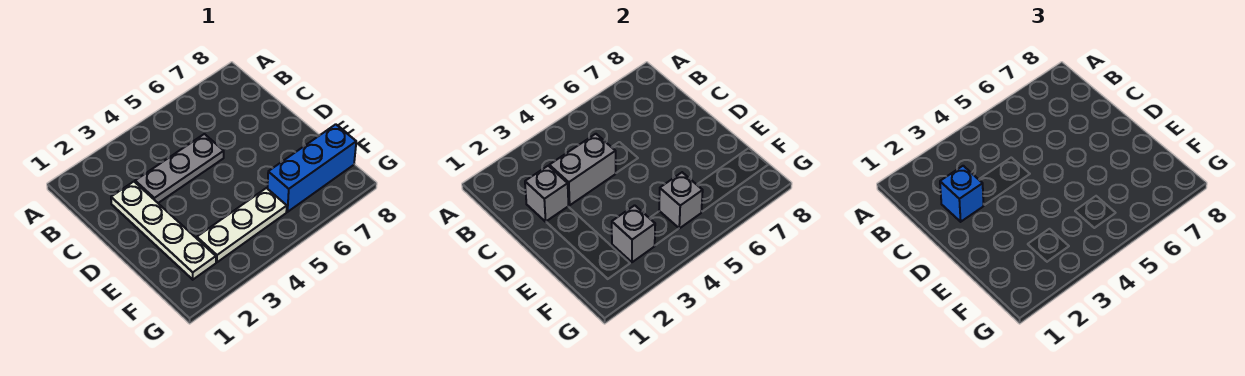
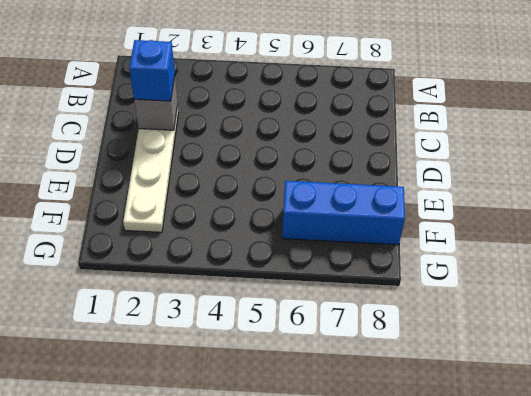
none -> grey plate C3:C5 level 1
none -> white plate F3:F5 level 1

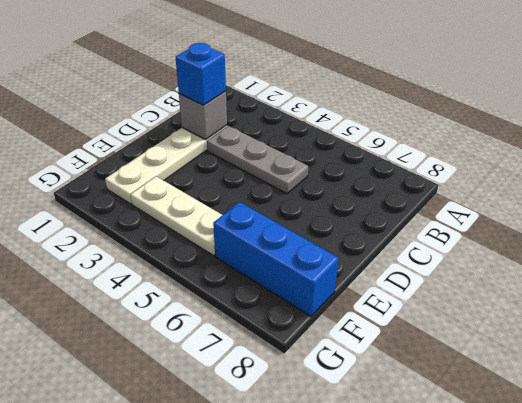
none -> grey brick C3:C4 level 2
none -> grey brick F3 level 2

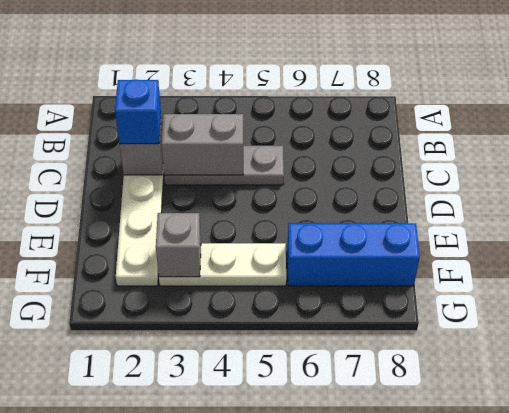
none -> grey brick F5 level 2

